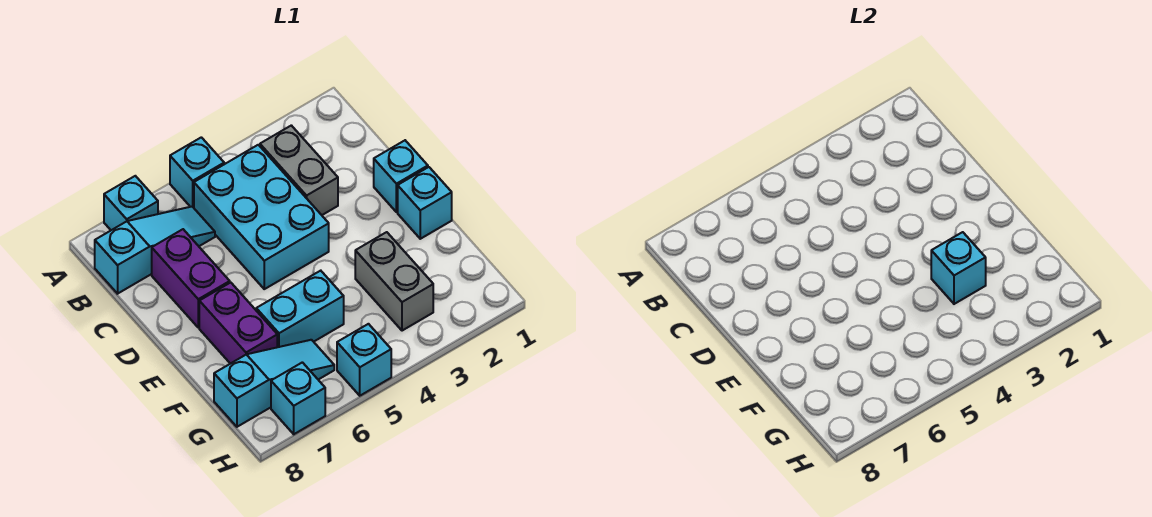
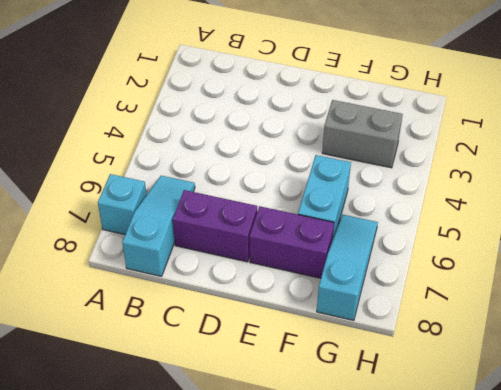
none -> cyan brick A5 level 1
none -> grey brick B3:C3 level 1
none -> cyan brick B4:D5 level 1

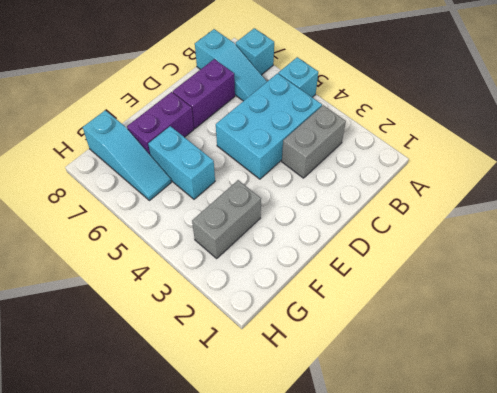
none -> cyan brick D1 level 1
none -> cyan brick E1 level 1
none -> cyan brick H5 level 1

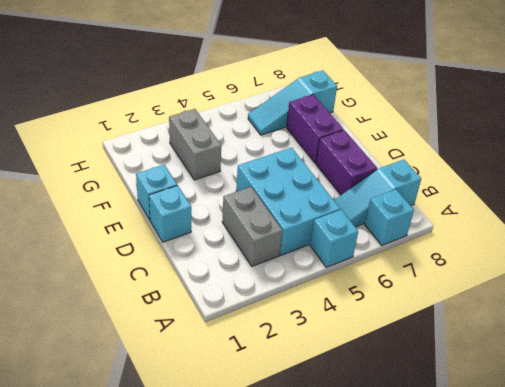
none -> cyan brick F5:F6 level 1
none -> cyan brick H5 level 1
none -> cyan brick H7 level 1

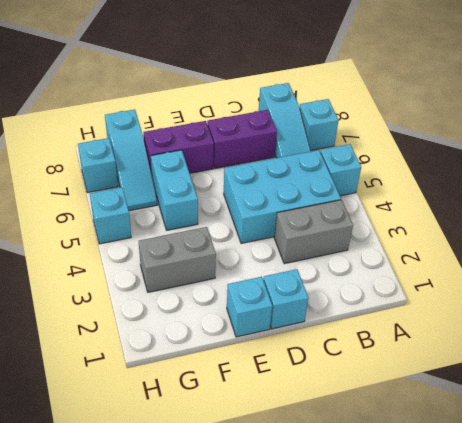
none -> cyan brick F3 level 2

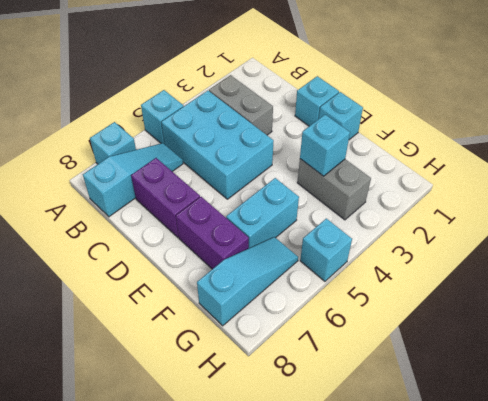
none -> cyan brick H7 level 1

